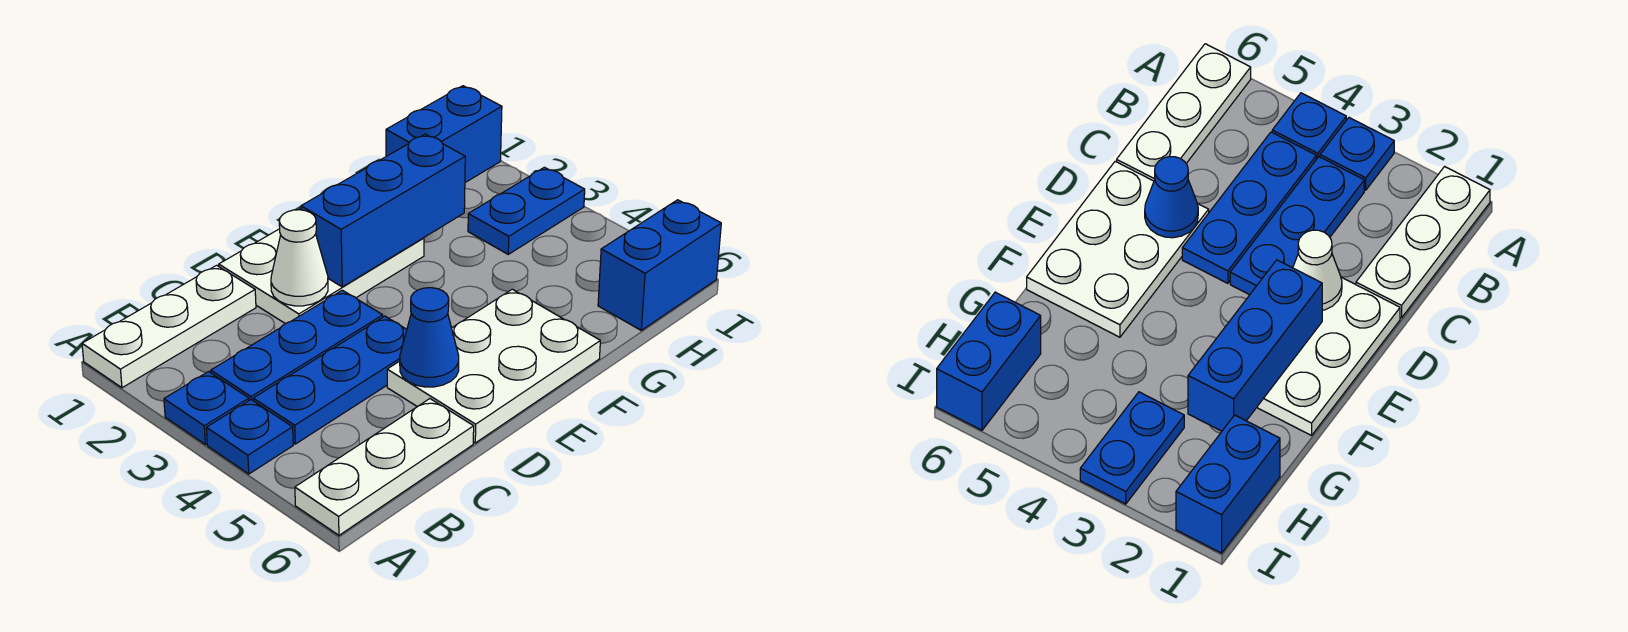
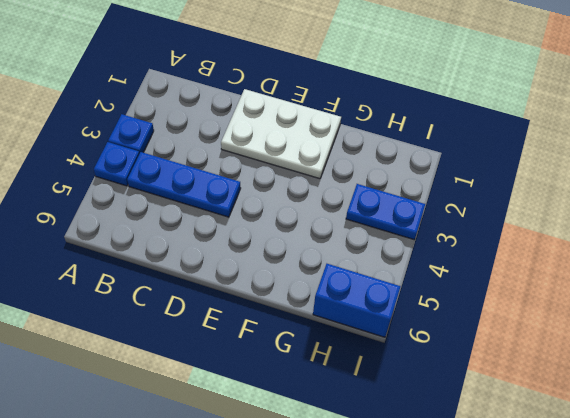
none -> white plate A1:C1 level 1
none -> white plate A6:C6 level 1
none -> blue plate B3:D3 level 1

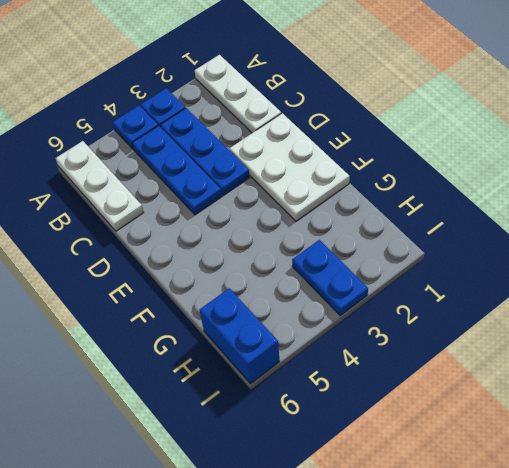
none -> white plate D5:F6 level 1
none -> blue brick H1:I1 level 1
none -> white cone D2 level 2

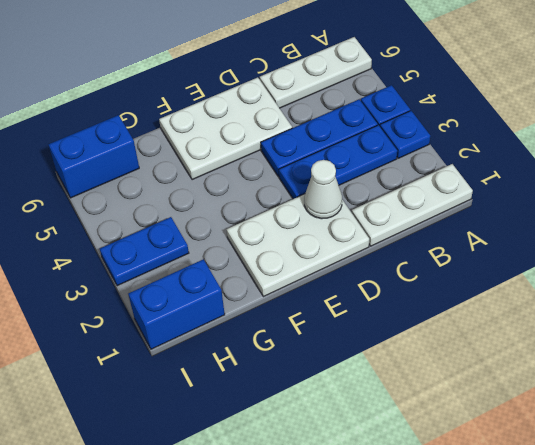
none -> blue cone D5 level 2
none -> blue brick E2:G2 level 2

